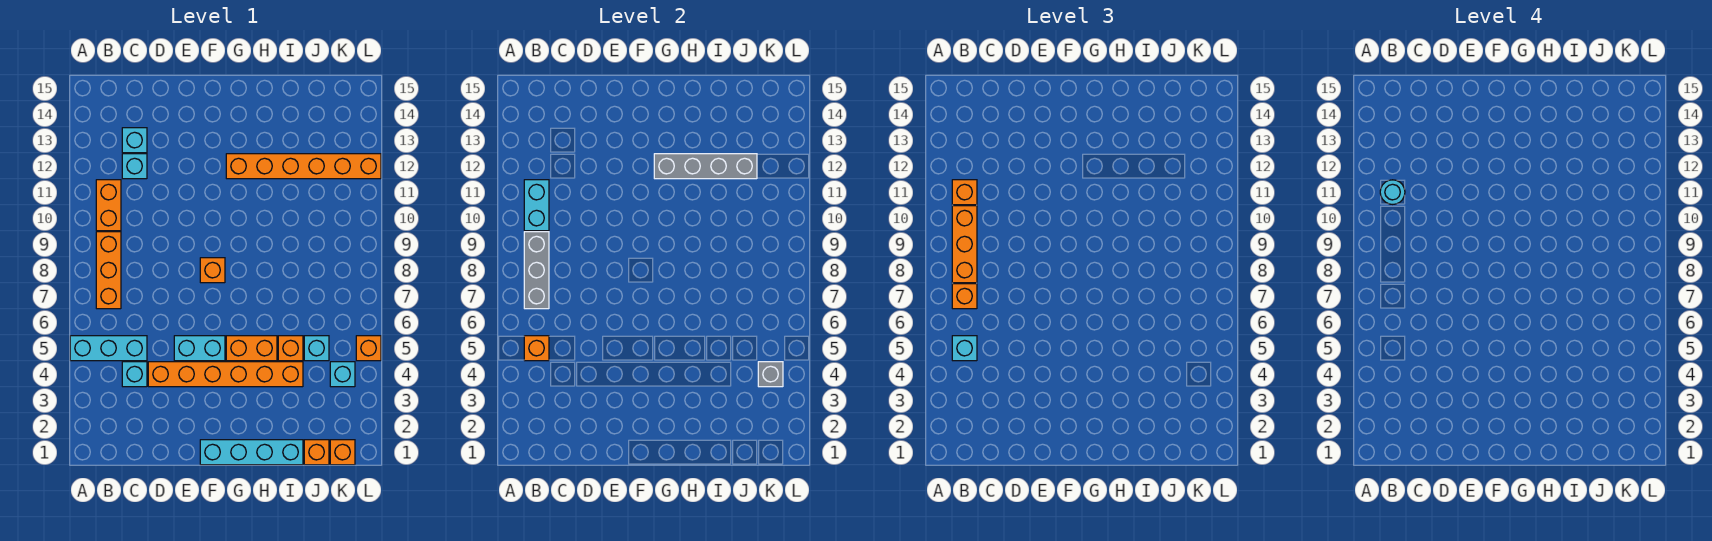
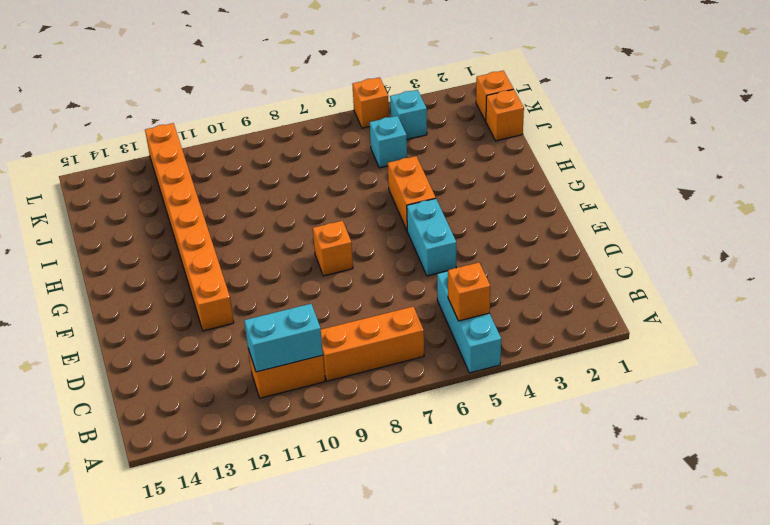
orange brick E12:L12 level 1 -> orange brick G12:L12 level 1
none -> cyan brick C4 level 1
none -> cyan brick C12 level 1
none -> cyan brick C13 level 1

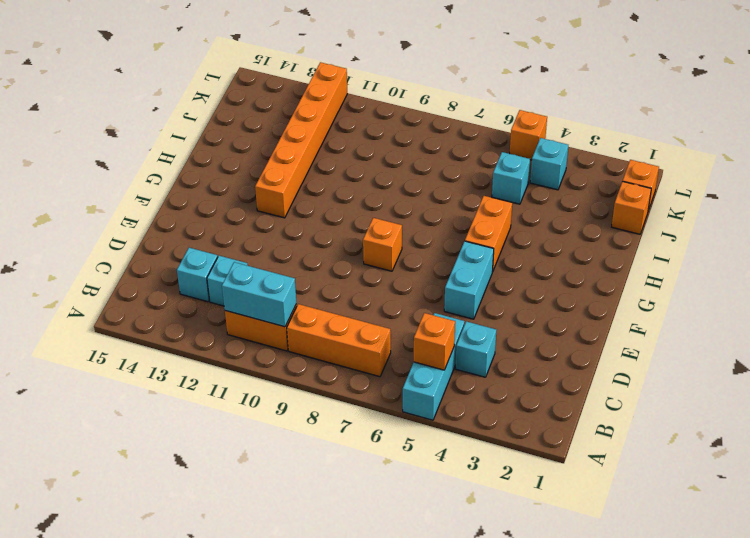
none -> orange brick D4:I4 level 1
none -> cyan brick F1:I1 level 1
none -> orange brick I5 level 1

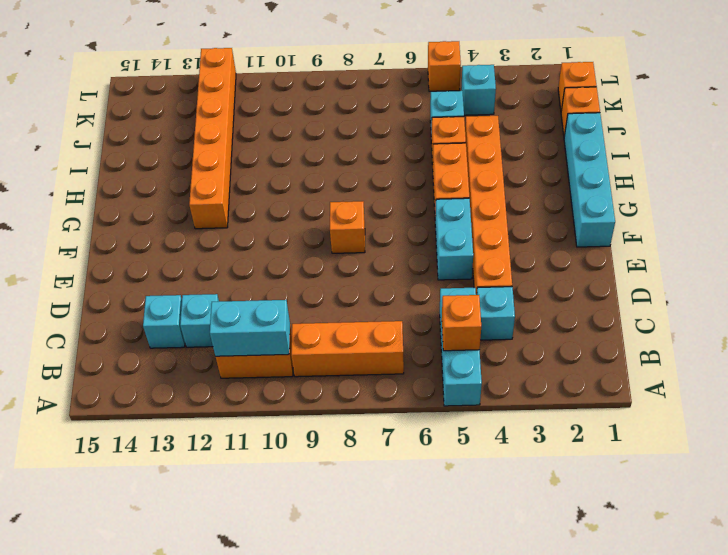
none -> grey brick B7:B9 level 2
none -> grey brick G12:J12 level 2
none -> grey brick K4 level 2

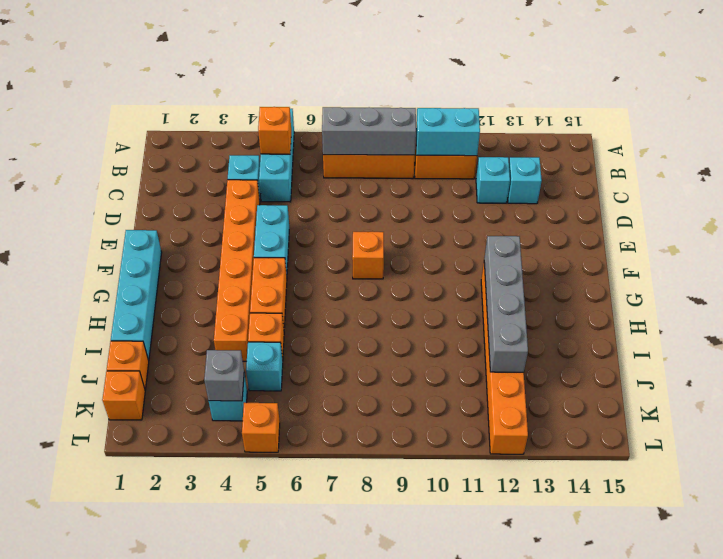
none -> cyan brick B5 level 3
none -> orange brick B7 level 3
none -> orange brick B8:B10 level 3

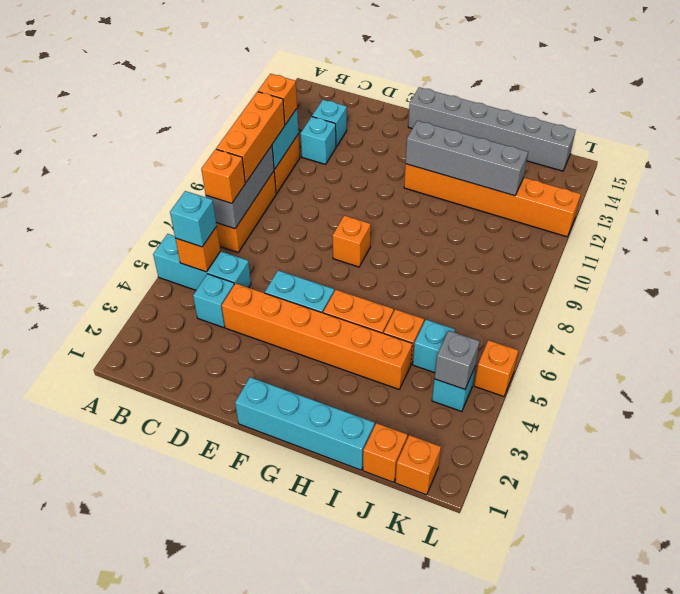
grey brick F15:K15 level 1 -> none
none -> cyan round brick B11 level 4

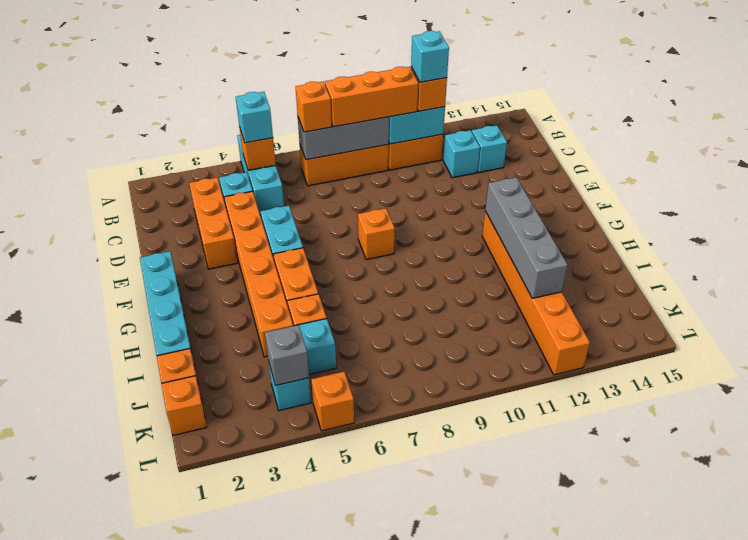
cyan brick B11 level 4 -> cyan round brick B11 level 4
orange brick C3:E3 level 1 -> none

